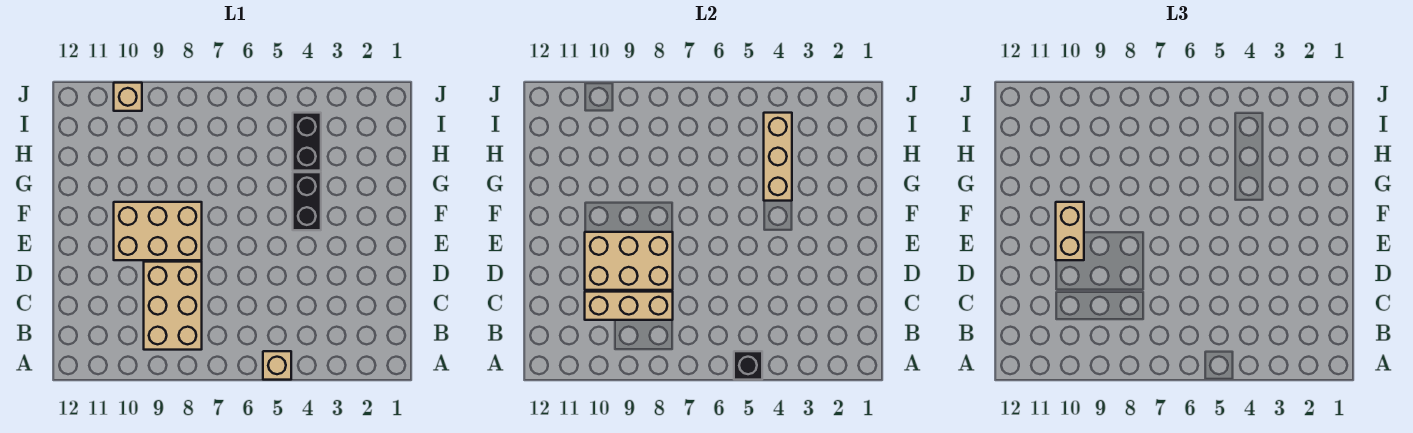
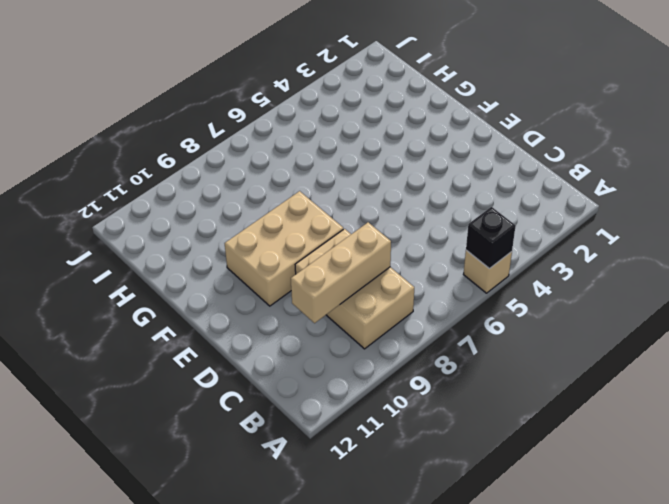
none -> black brick F4:G4 level 1
none -> black brick H4:I4 level 1

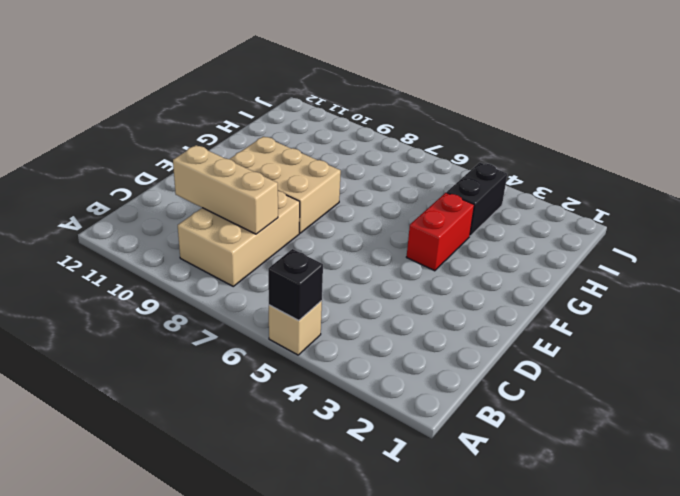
red brick F4:G4 level 1 -> black brick F4:G4 level 1
none -> tan brick J10 level 1
none -> tan brick D8:E10 level 2

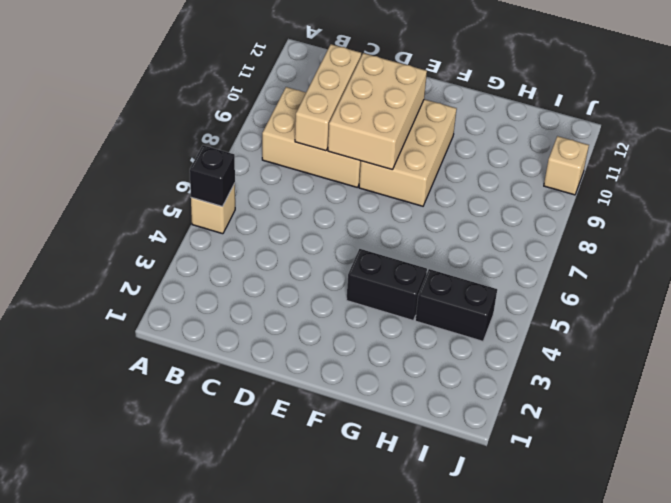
none -> tan brick G4:I4 level 2
none -> tan brick E10:F10 level 3

